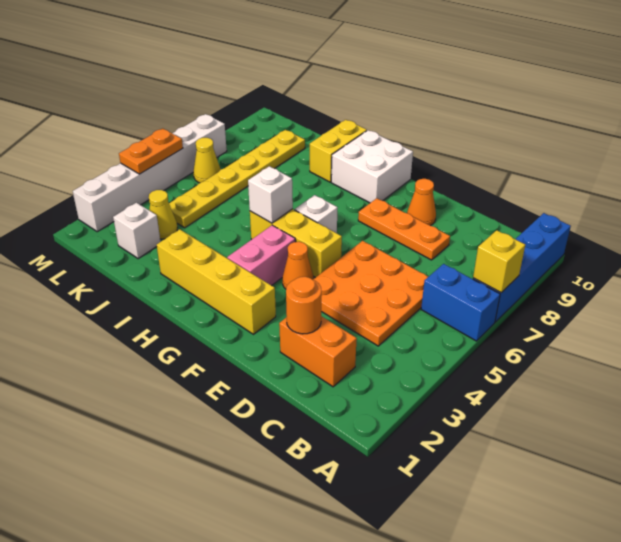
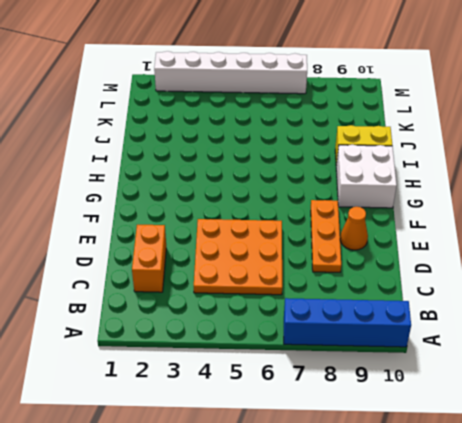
none -> blue brick A6:B6 level 1
none -> yellow brick F2:I2 level 1
none -> orange cone F4 level 1

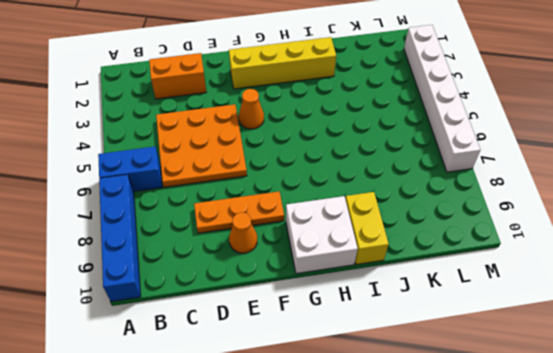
none -> yellow brick F5:H5 level 1
none -> pink brick G3:G4 level 1
none -> white brick G6 level 1

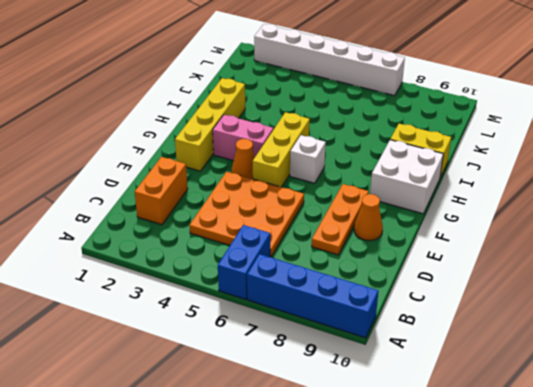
none -> white brick K2 level 1
none -> yellow cone K3 level 1
none -> yellow plate K4:K9 level 1

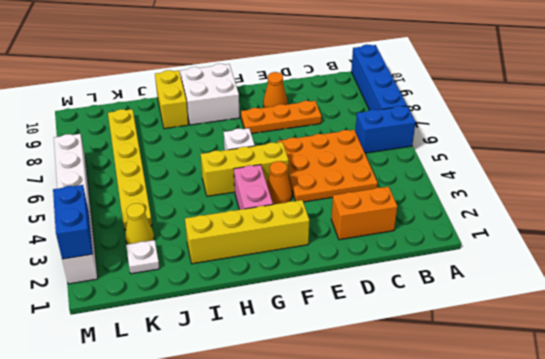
white plate K2 level 1 -> white brick K2 level 1
blue brick M2:M3 level 2 -> none
none -> yellow cone L6 level 1
none -> yellow brick A7 level 2
none -> orange round brick D2 level 2

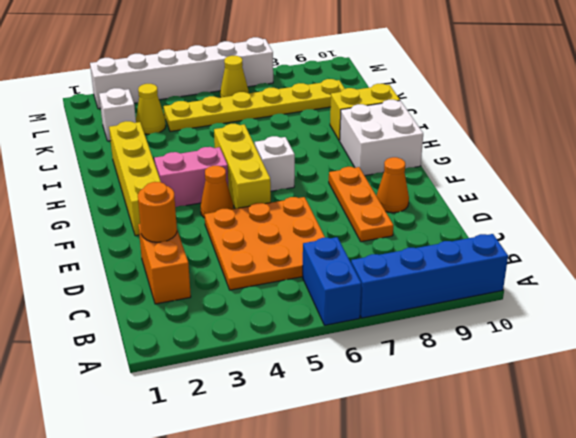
none -> yellow brick A7 level 2
none -> white brick H5 level 2
none -> orange plate M4:M5 level 2

